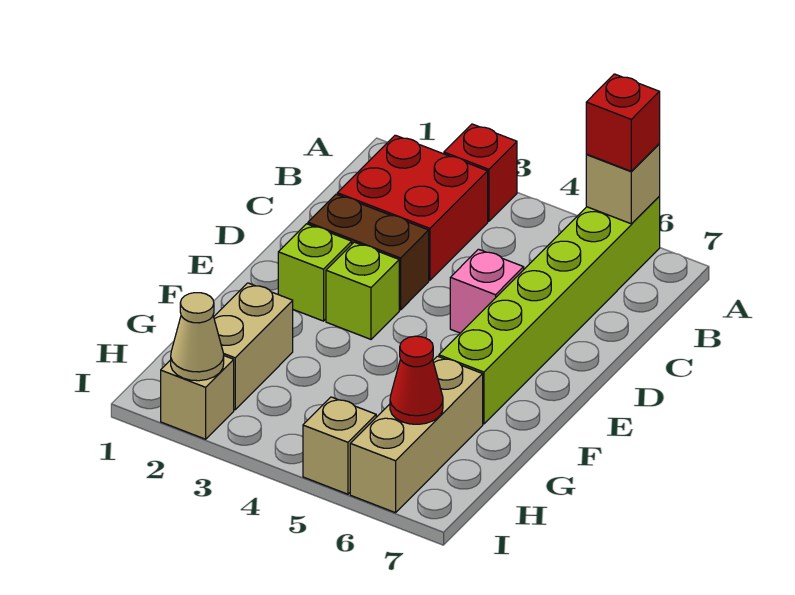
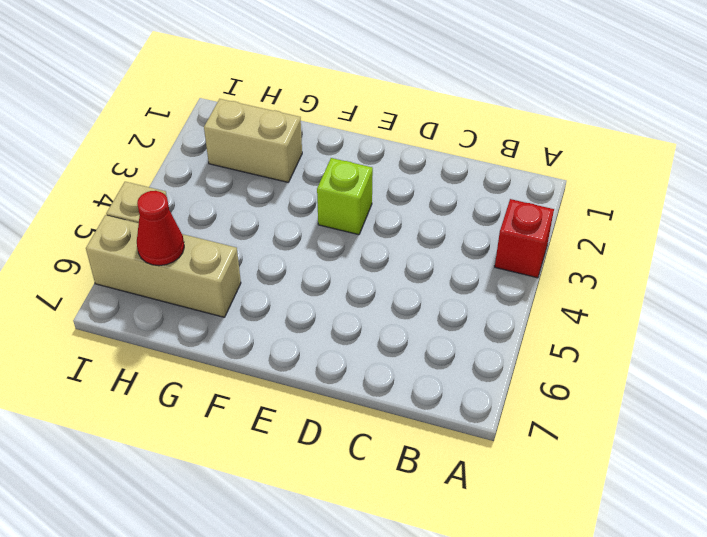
none -> lime brick A6:F6 level 1
none -> red brick B2:C3 level 1
none -> brown brick D2:D3 level 1

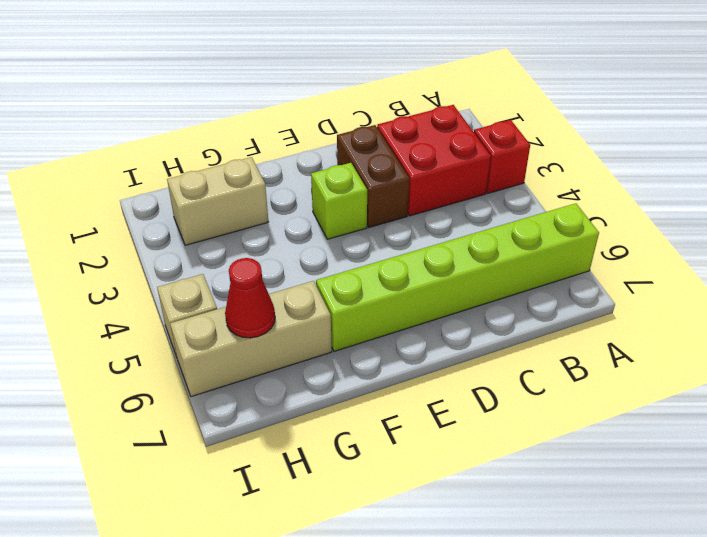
none -> pink brick D5 level 1
none -> lime brick E2 level 1
none -> tan brick I2 level 1

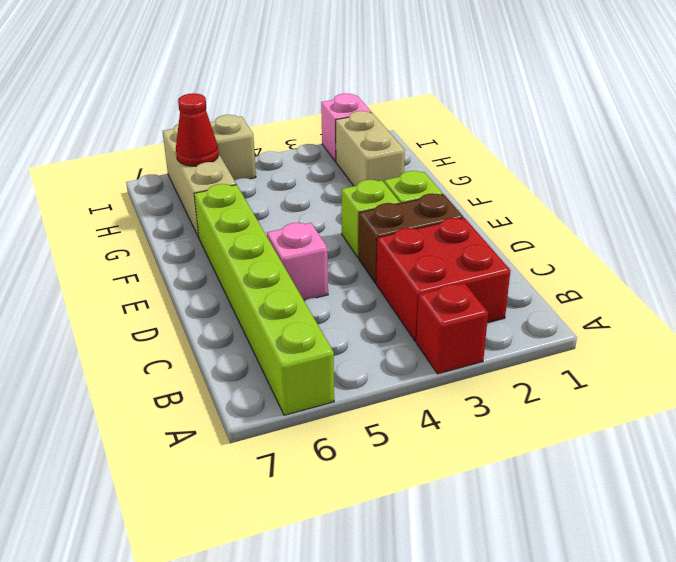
pink brick I2 level 1 -> tan brick I2 level 1
none -> tan brick A6 level 2
none -> tan cone I2 level 2
none -> red brick A6 level 3

